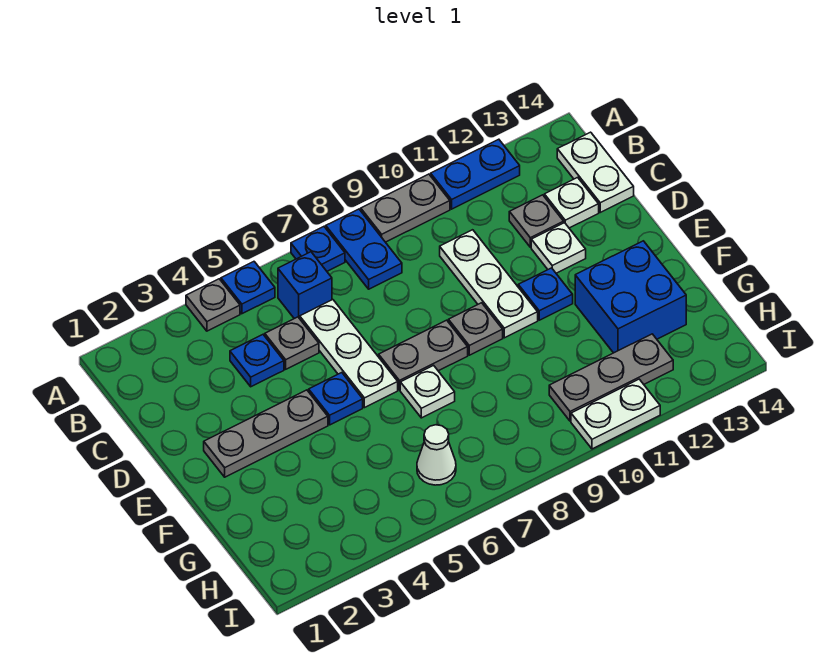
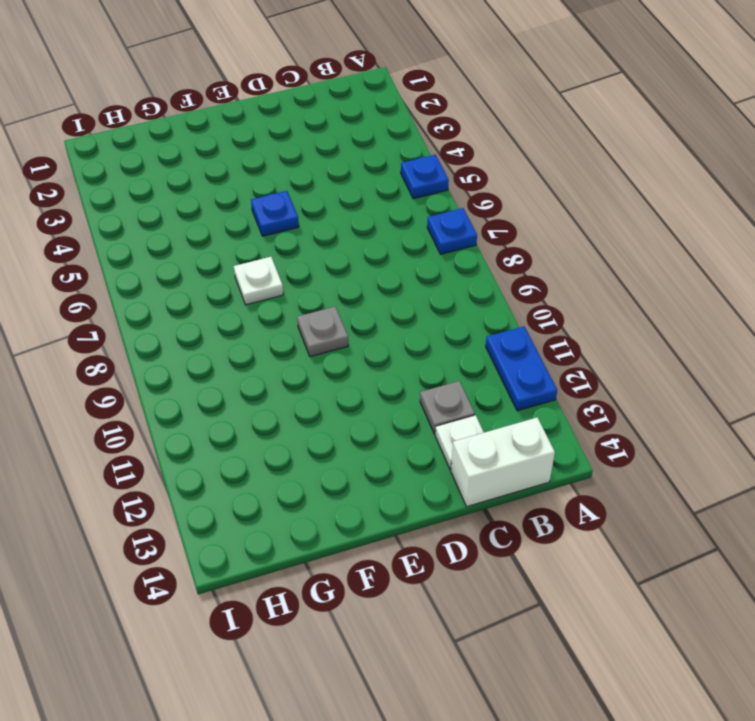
white brick B14:C14 level 1 -> white plate B14:C14 level 1
none -> grey plate A4 level 1
none -> blue plate A8:B8 level 1
none -> grey plate A9:A10 level 1

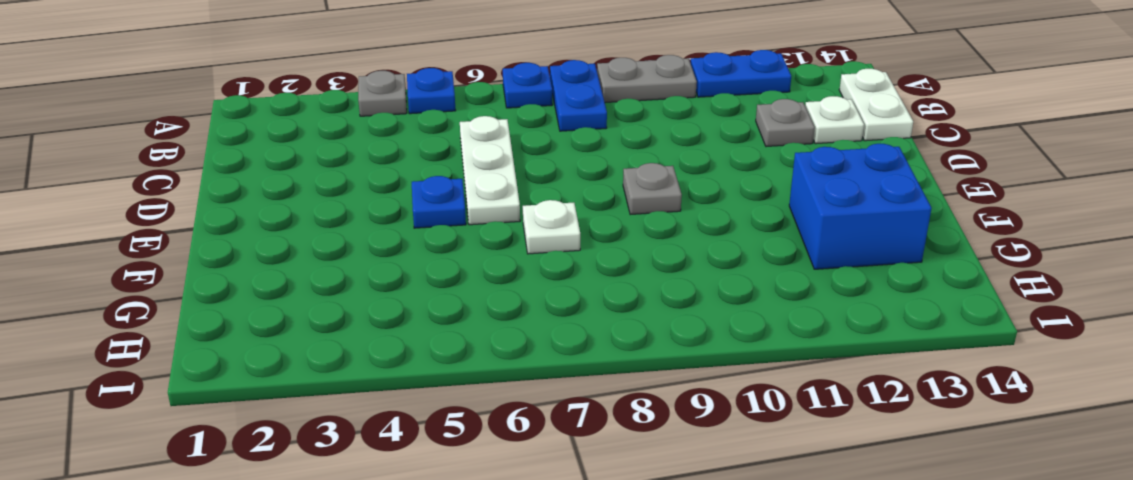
none -> blue brick B6 level 1
none -> blue plate C4 level 1
none -> grey plate C5 level 1

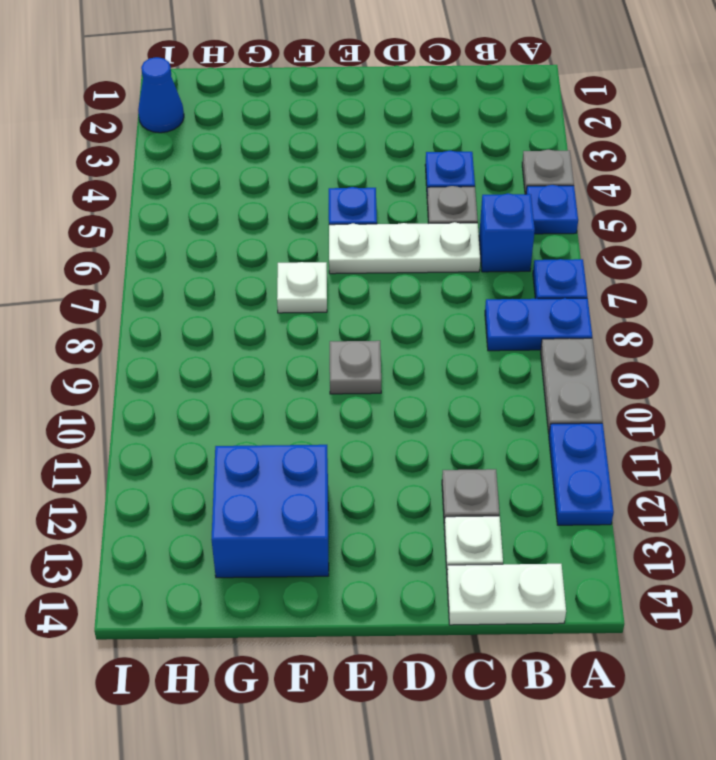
blue cone I2 level 1 -> none
none -> white plate C10:E10 level 1
none -> white plate D12 level 1
none -> grey plate E2:E4 level 1

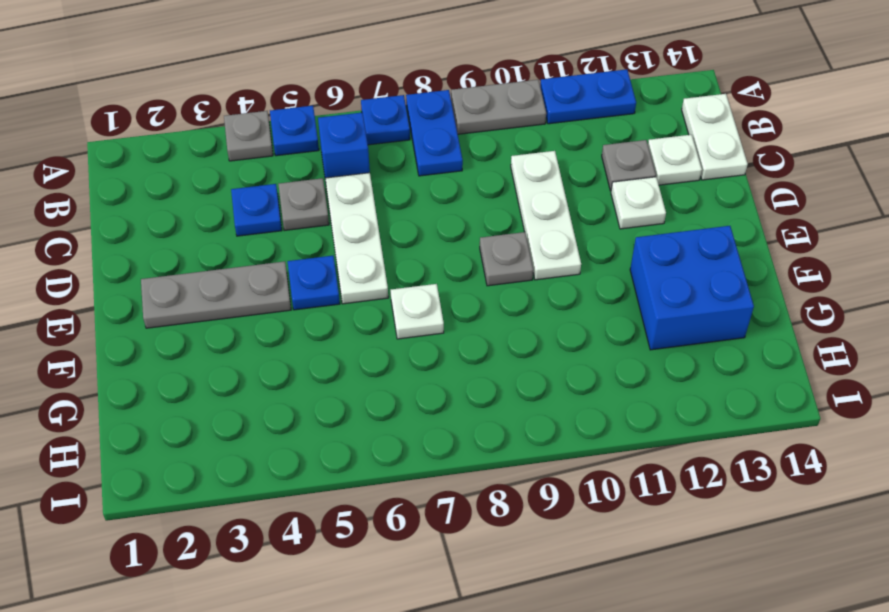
none -> grey plate E7:E8 level 1
none -> blue plate E11 level 1
none -> white cone H6 level 1

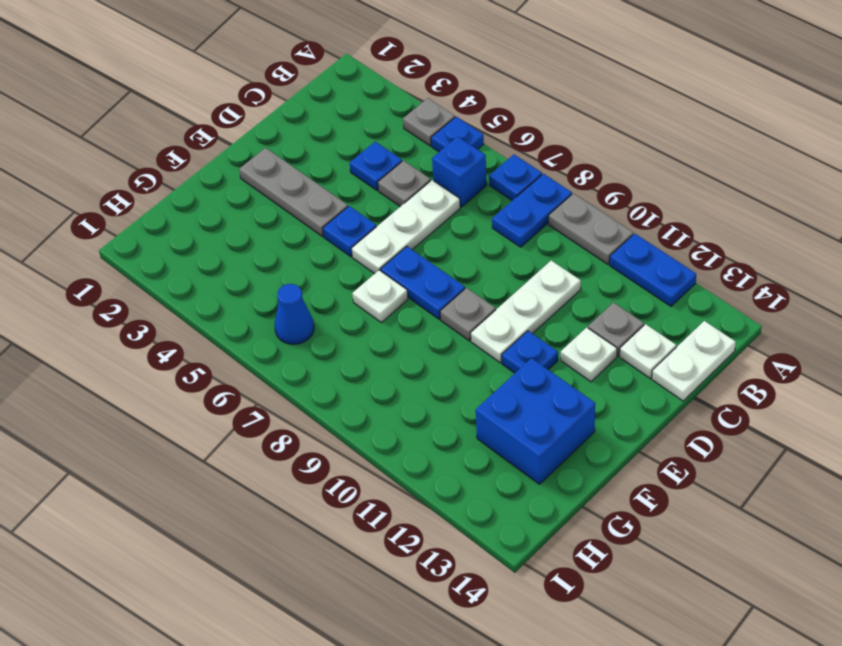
blue plate E7:E8 level 1 -> grey plate E7:E8 level 1
blue cone H6 level 1 -> white cone H6 level 1
none -> grey plate H10:H12 level 1
none -> white plate I10:I11 level 1

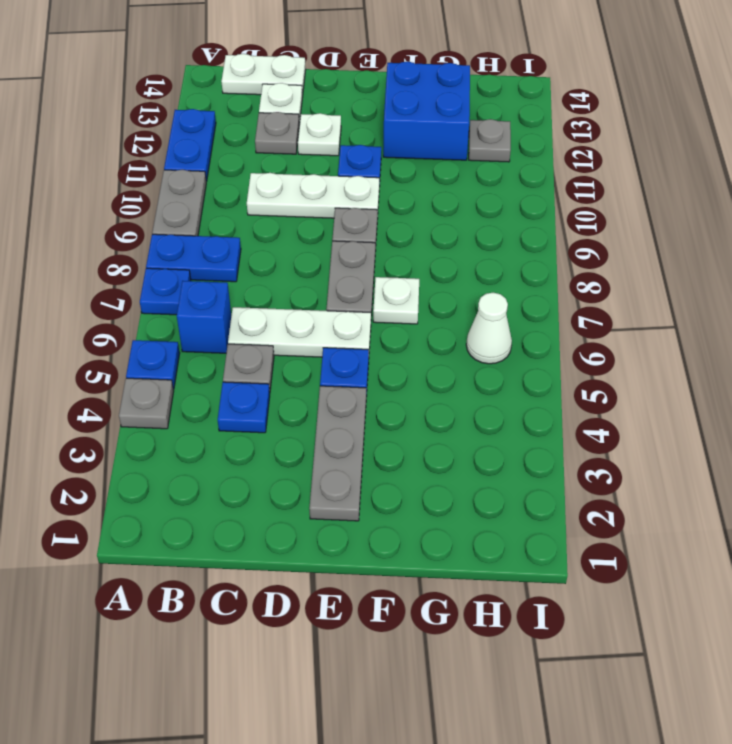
grey plate H12 level 1 -> grey plate H10:H12 level 1
none -> white plate I10:I11 level 1

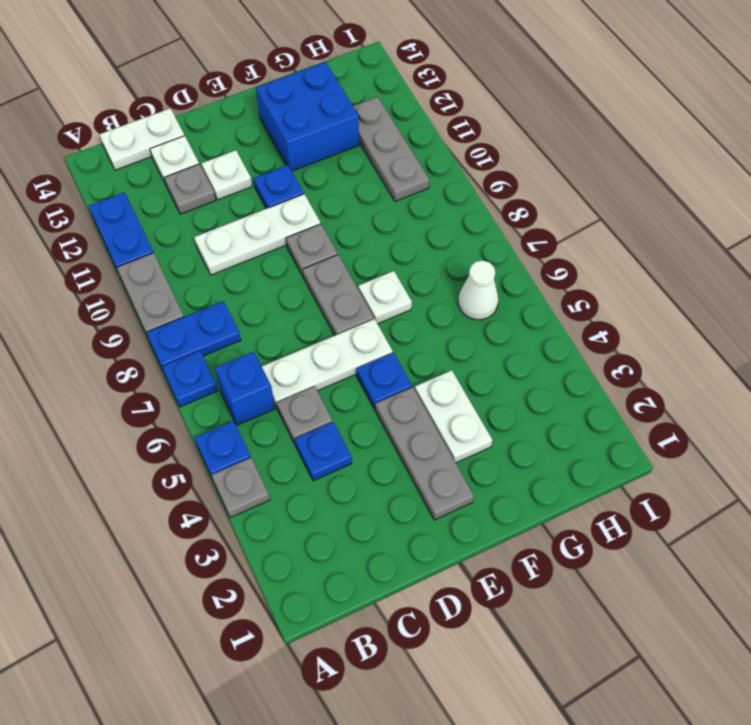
white plate F3:F4 level 1 -> white plate I10:I11 level 1

